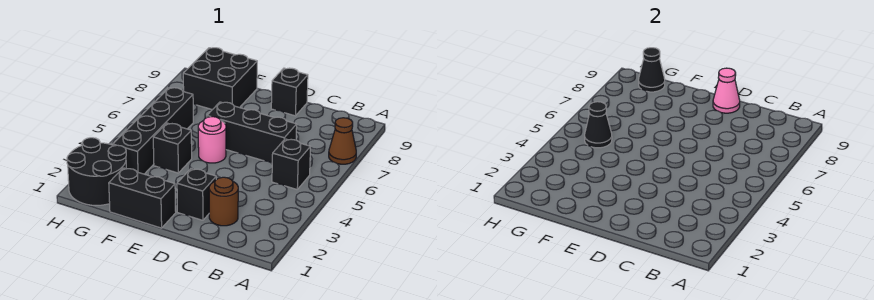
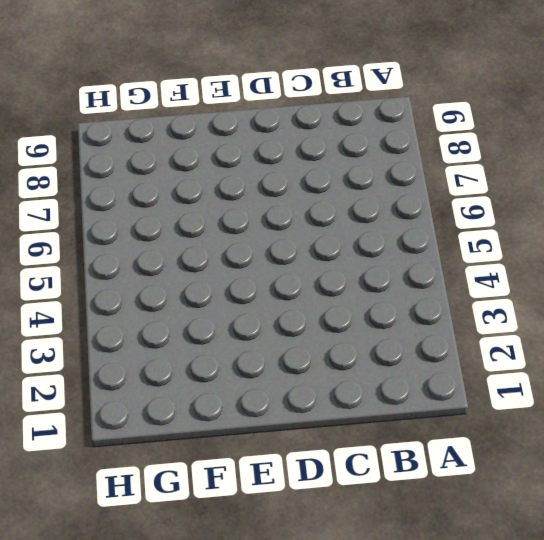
none -> brown cone A7 level 1
none -> black brick B5 level 1
none -> brown round brick C2 level 1

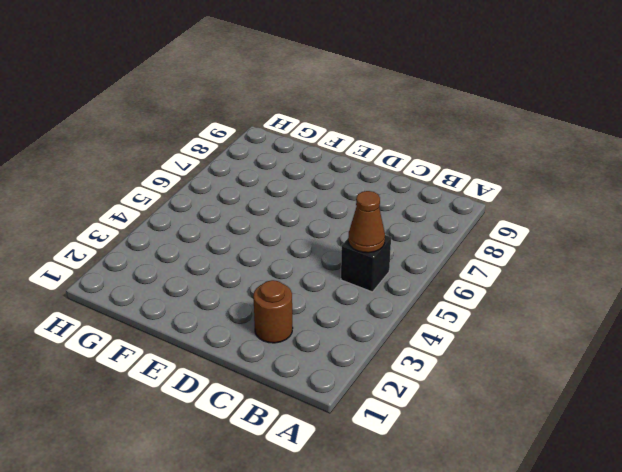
brown cone B5 level 2 -> brown cone A7 level 1
none -> black brick C6:E6 level 1
none -> black brick D2 level 1
none -> black brick D9 level 1

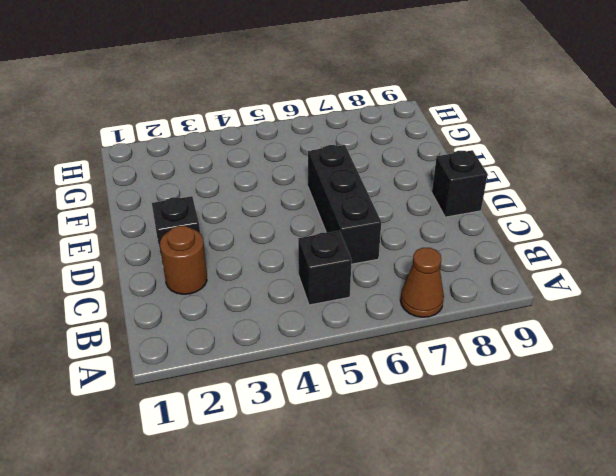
none -> black brick E1:F1 level 1
none -> pink round brick E5 level 1
none -> black brick F4 level 1

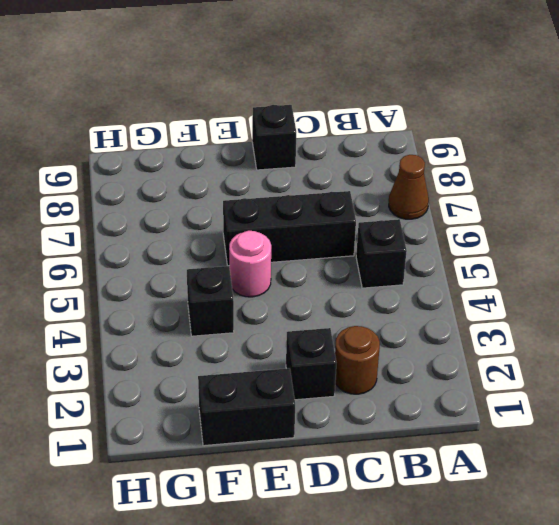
none -> black brick F8:G9 level 1
none -> black round brick G1:H2 level 1
none -> black brick G3:G6 level 1

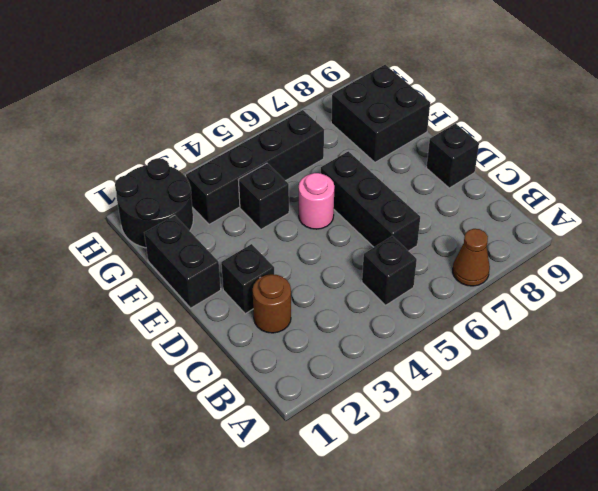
none -> pink cone D9 level 2
none -> black cone G5 level 2
none -> black cone G9 level 2

